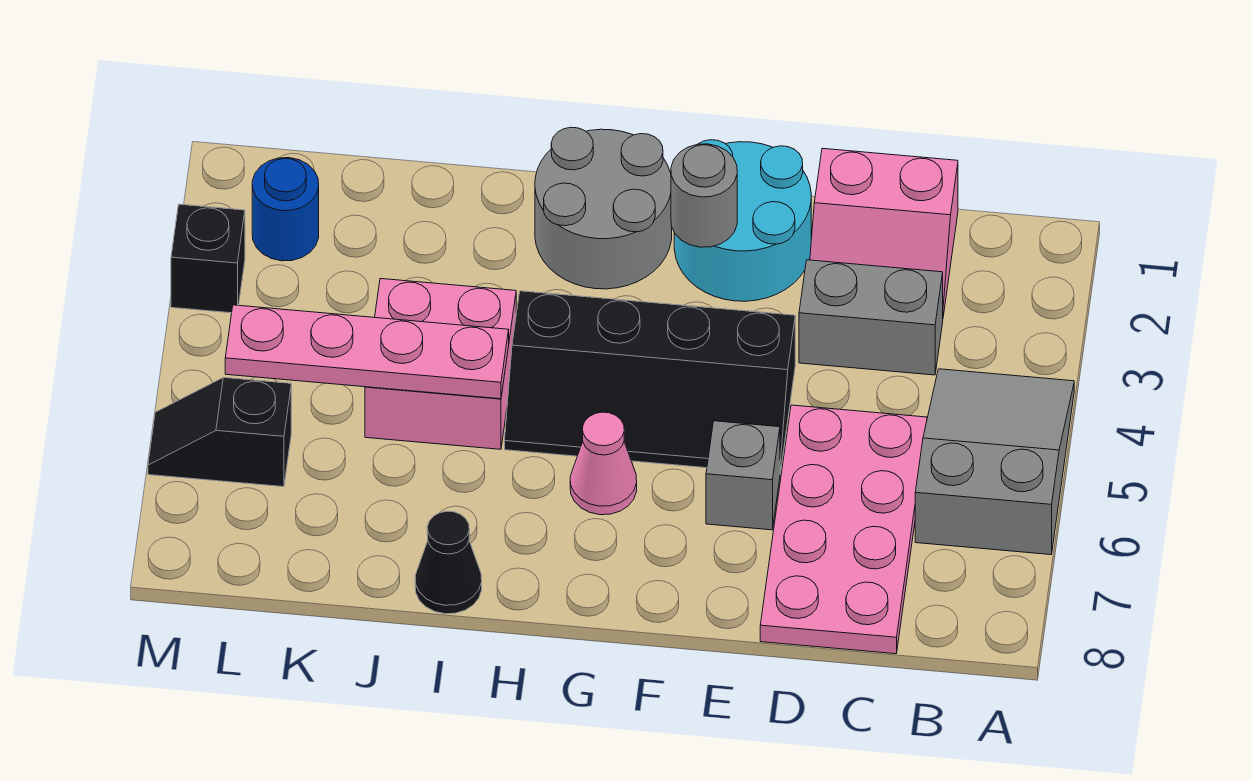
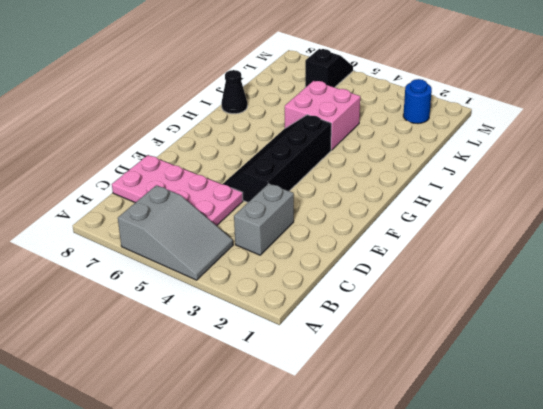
none -> pink slope C1:D2 level 1 top 1
none -> cyan round brick E1:F2 level 1
none -> grey brick E6 level 1

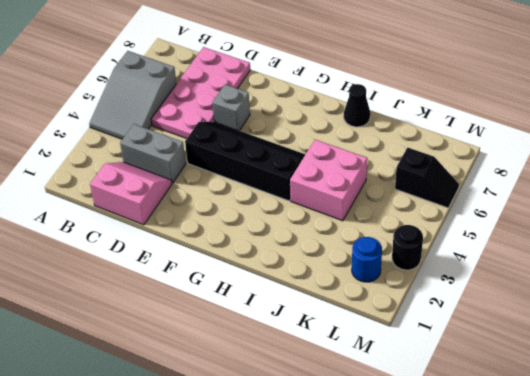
black round brick M3 level 1 -> black brick M3 level 1
none -> cyan round brick E1:F2 level 1
none -> grey round brick G1:H2 level 1
none -> pink cone G6 level 1

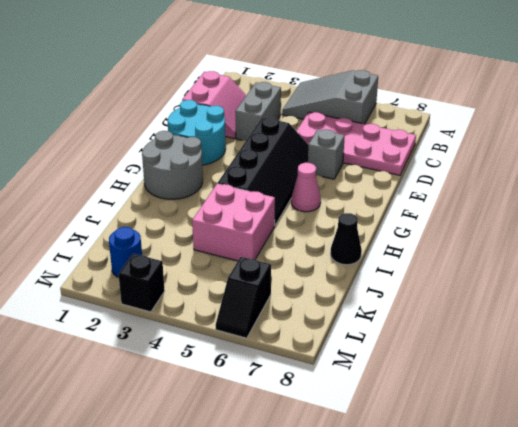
none -> grey round brick F2 level 2
none -> pink plate I5:L5 level 2

